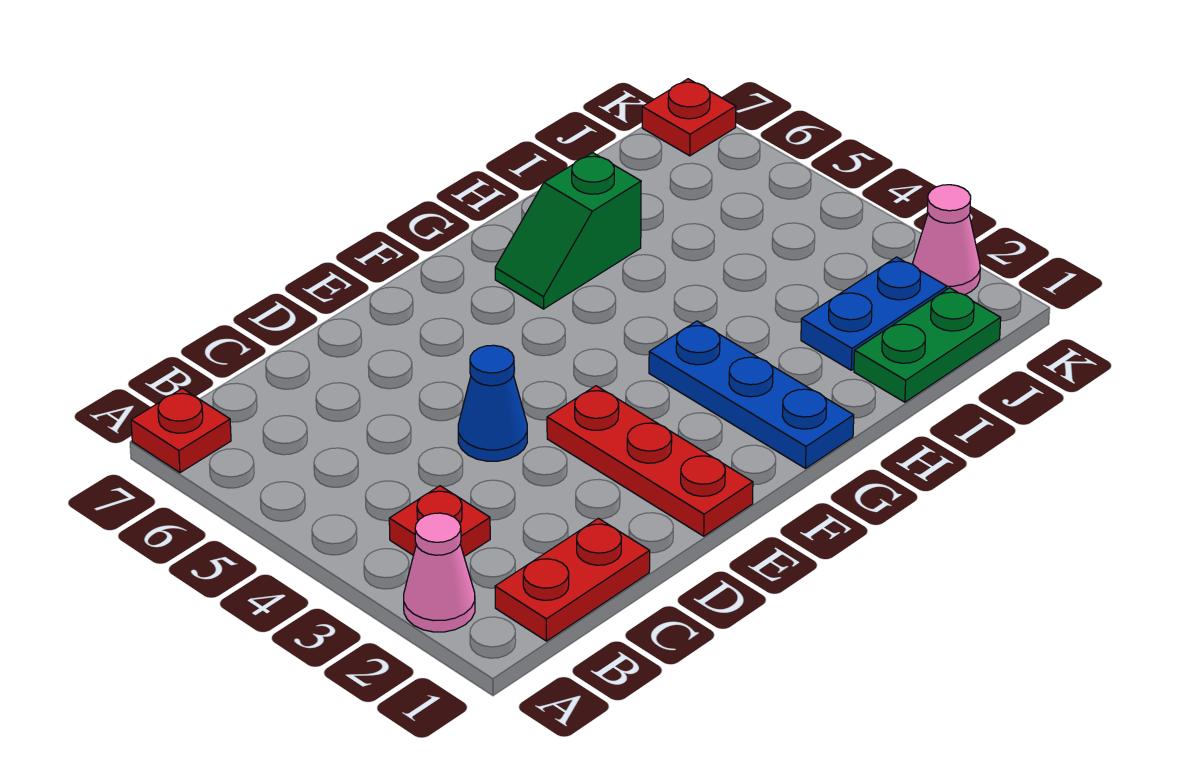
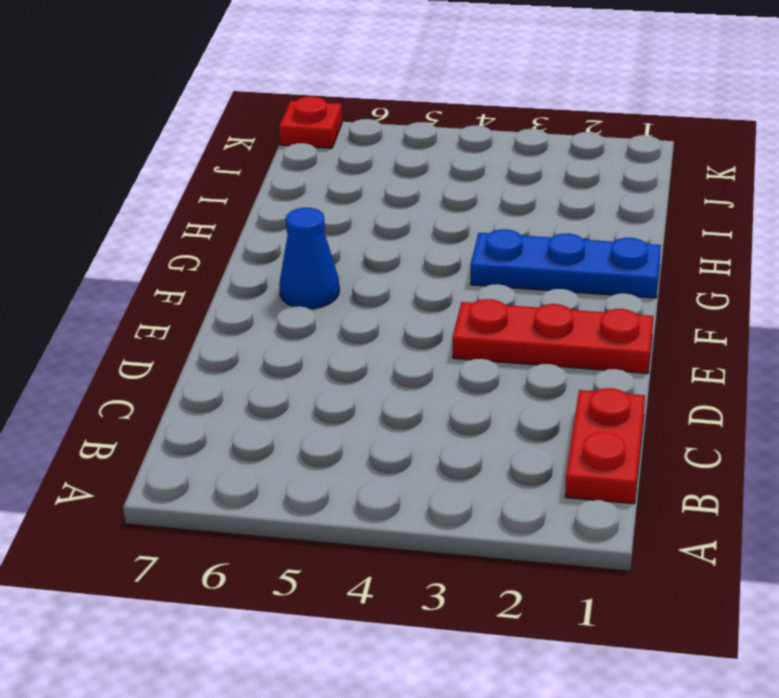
blue cone F6 level 1 -> blue cone D4 level 1
none -> pink cone A2 level 1
none -> red plate A7 level 1
none -> red plate B3 level 1

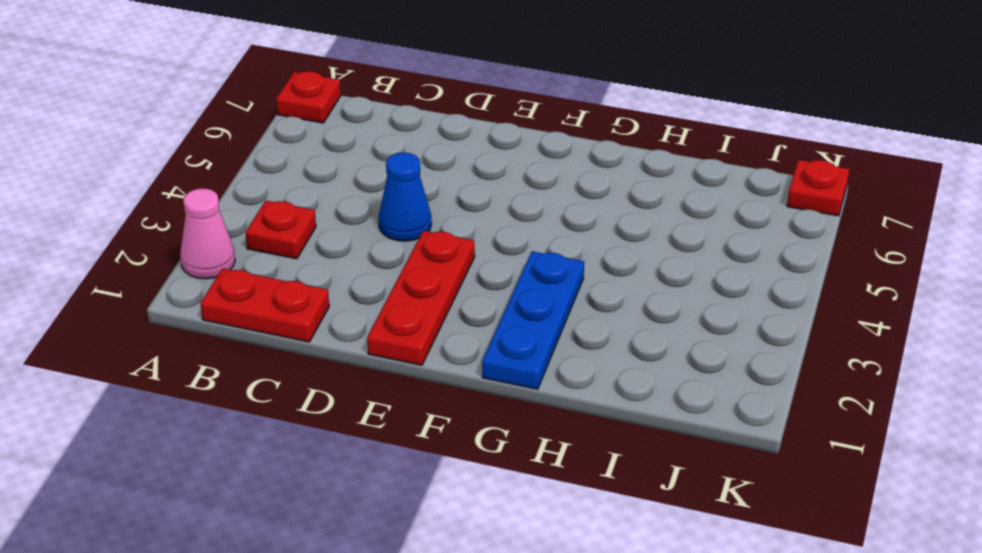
none -> green slope G6:H6 level 1 top H
none -> green plate I1:J1 level 1
none -> blue plate I2:J2 level 1

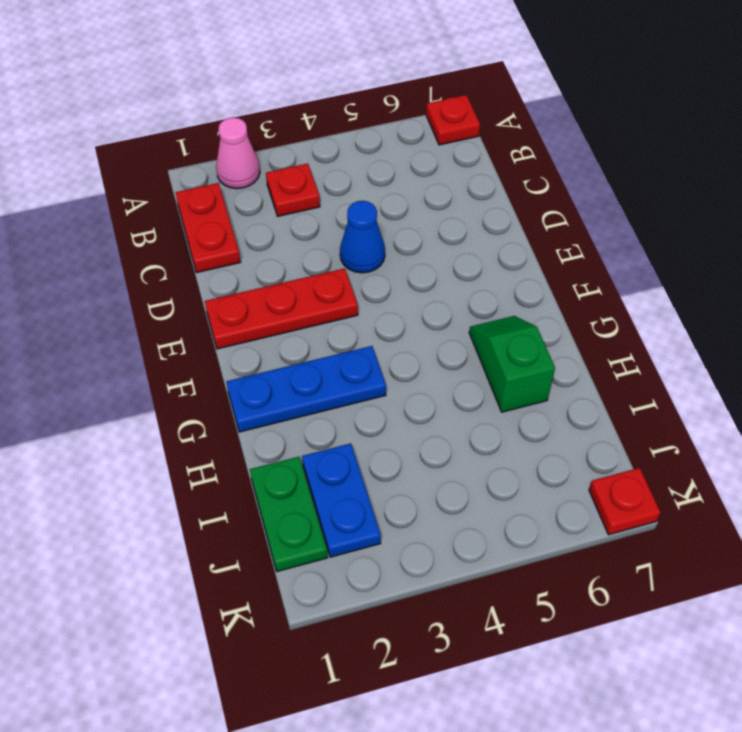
none -> pink cone K2 level 1

